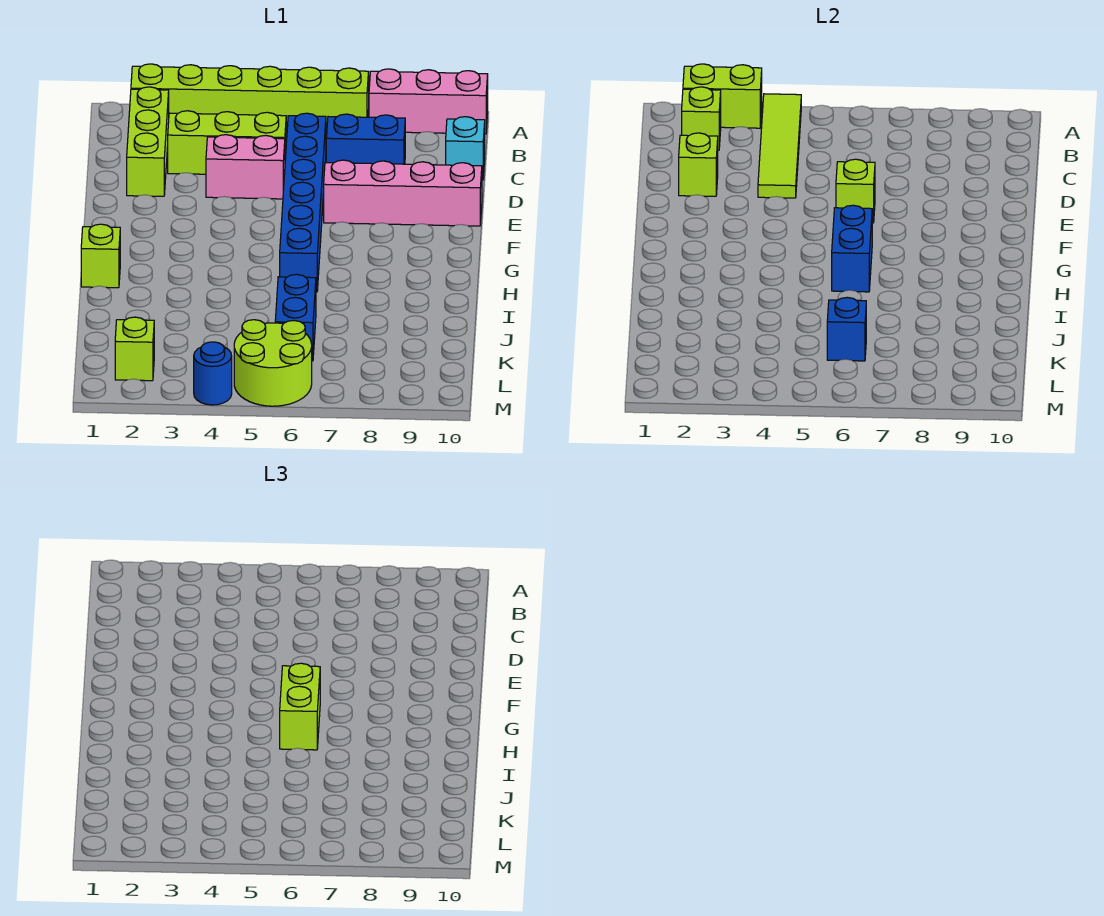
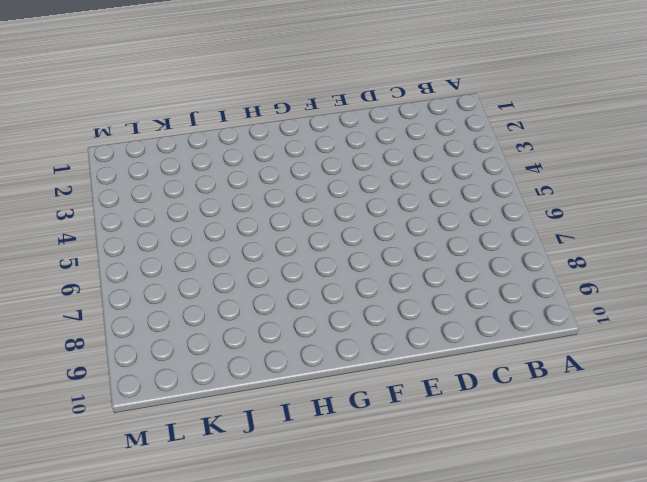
none -> lime brick A2:A7 level 1
none -> pink brick A8:A10 level 1
none -> lime brick B2:D2 level 1

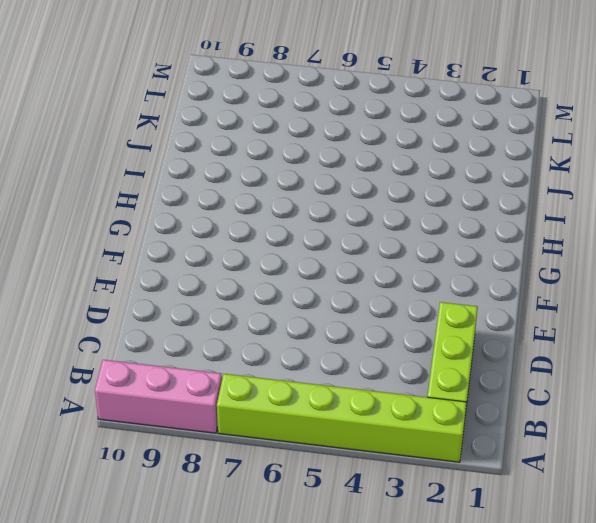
none -> lime brick C3:C5 level 1
none -> blue brick C6:H6 level 1
none -> blue brick C7:C8 level 1

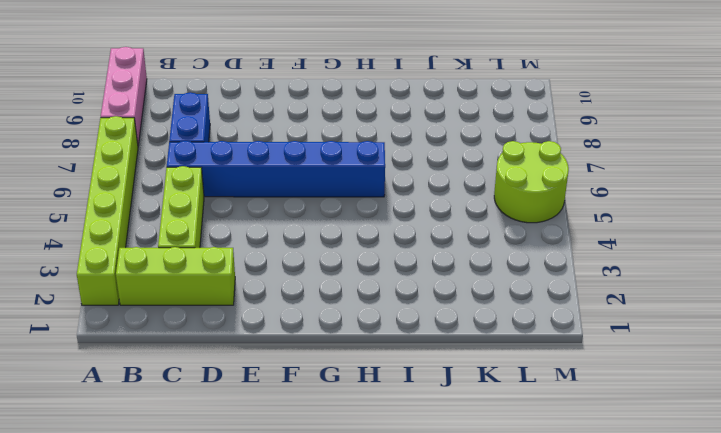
none -> cyan brick C10 level 1
none -> pink brick D4:D5 level 1
none -> pink brick E7:E10 level 1

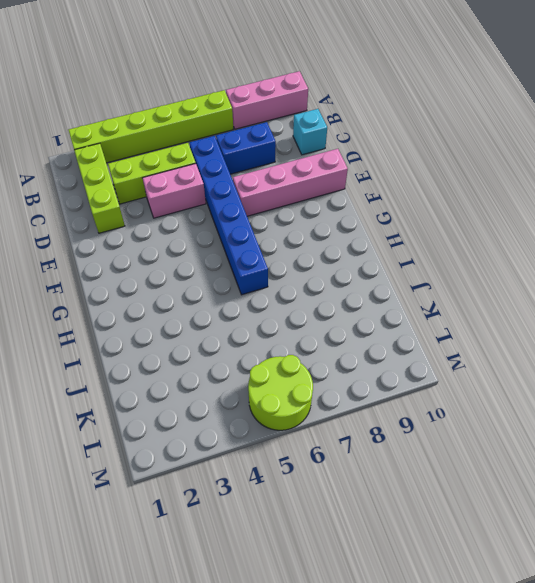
none -> lime brick H1 level 1
none -> blue brick J6:K6 level 1
none -> lime brick L2 level 1

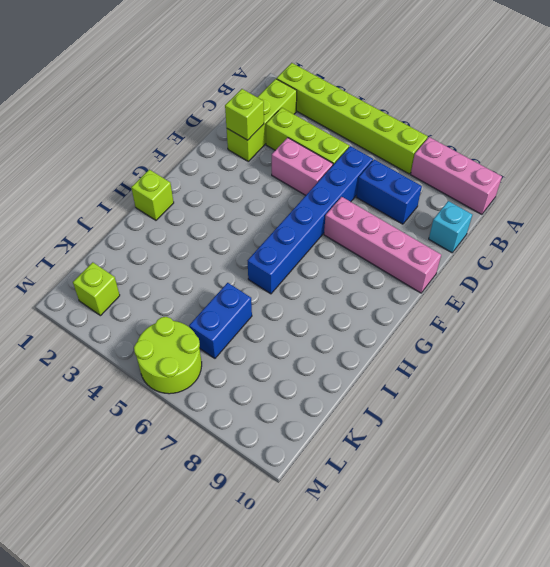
none -> blue round brick M4 level 1
none -> lime brick A2:A3 level 2
none -> lime tile A4:D4 level 2

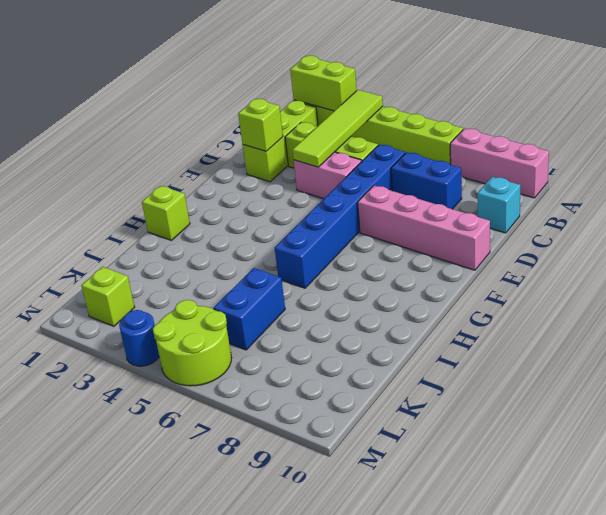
none -> lime brick B2 level 2
none -> lime brick E6 level 2
none -> blue brick G6:H6 level 2

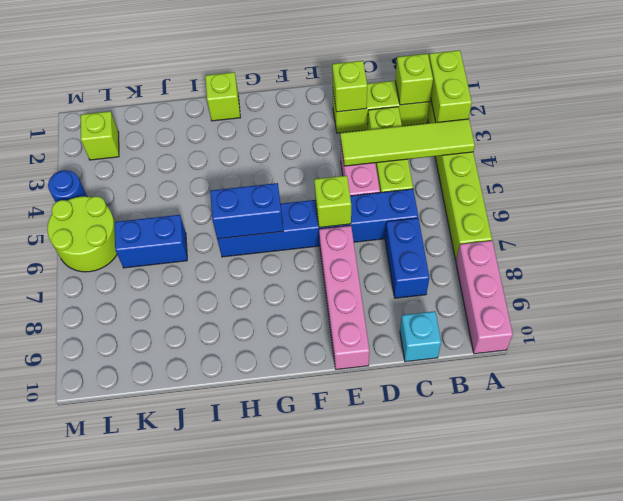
none -> blue brick K6 level 2
none -> lime brick G6:H6 level 3

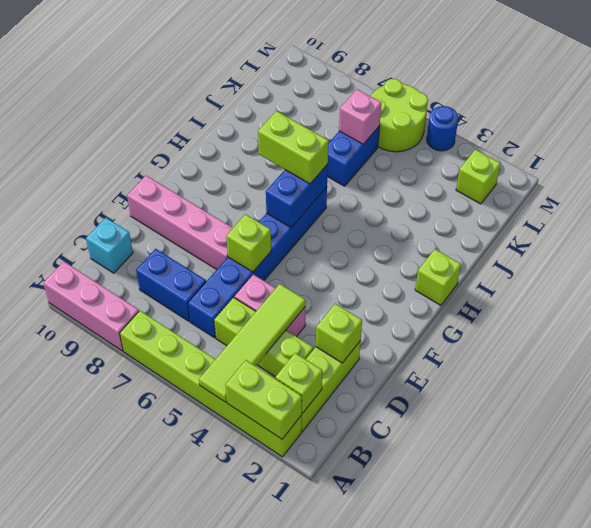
lime brick H6:H7 level 3 -> lime brick G6:H6 level 3
pink brick K6 level 2 -> blue brick K6 level 2

